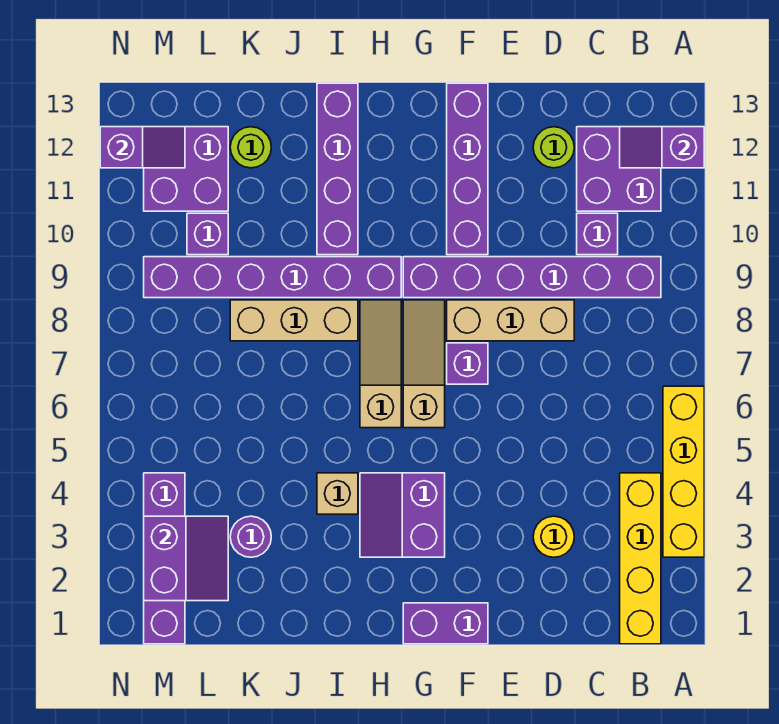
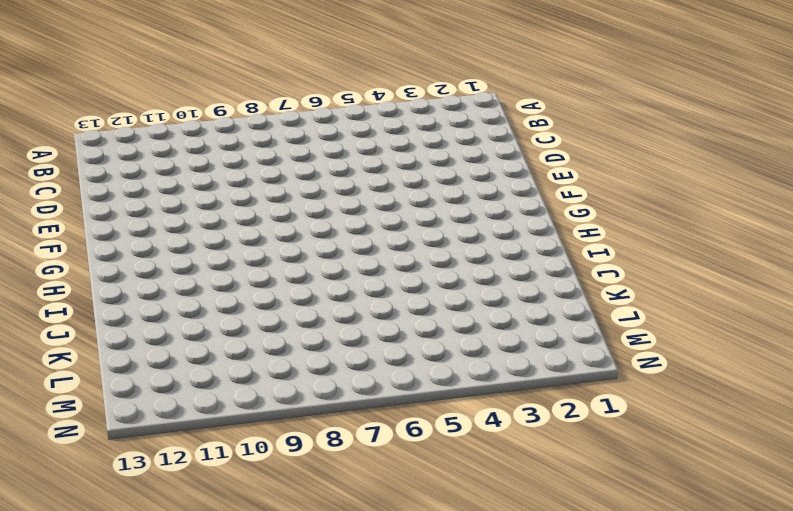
none -> yellow brick A3:A6 level 1
none -> yellow brick B1:B4 level 1
none -> purple brick B9:G9 level 1

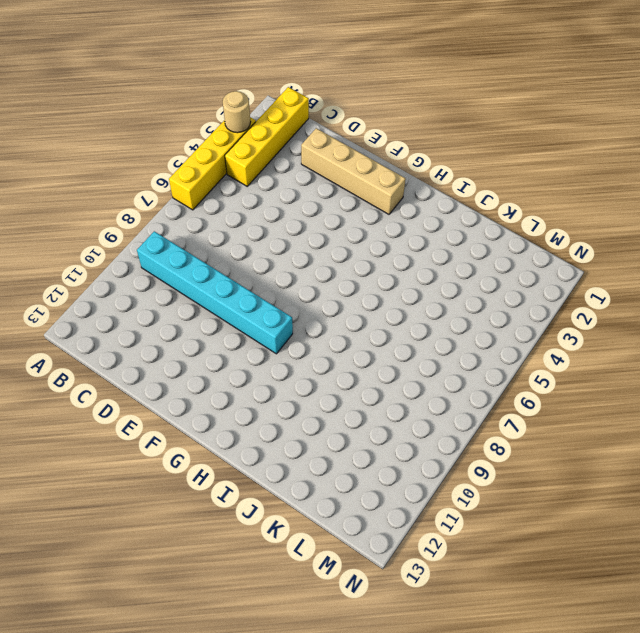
tan round brick A3 level 2 -> none
cyan brick B9:G9 level 1 -> purple brick B9:G9 level 1
tan brick D2:G2 level 1 -> none
none -> purple brick B11:C12 level 1
none -> purple brick C10 level 1
none -> yellow round brick D3 level 1

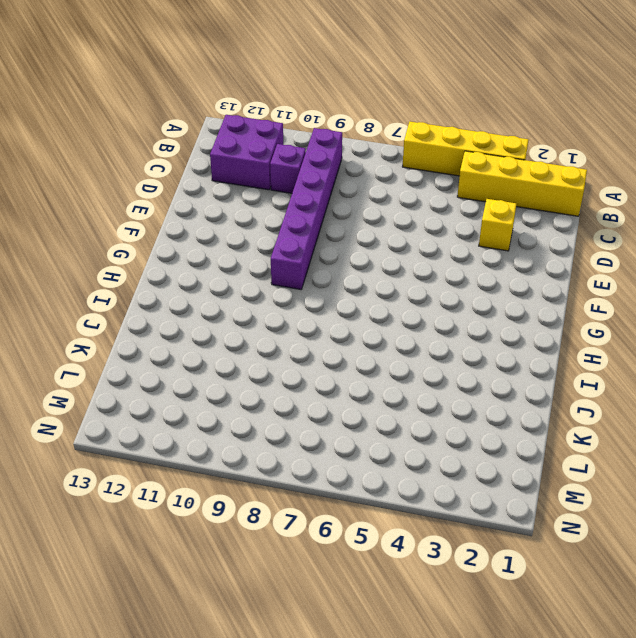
yellow brick D3 level 1 -> yellow round brick D3 level 1
none -> tan brick D8:F8 level 1
none -> lime round brick D12 level 1
none -> purple brick F1:G1 level 1

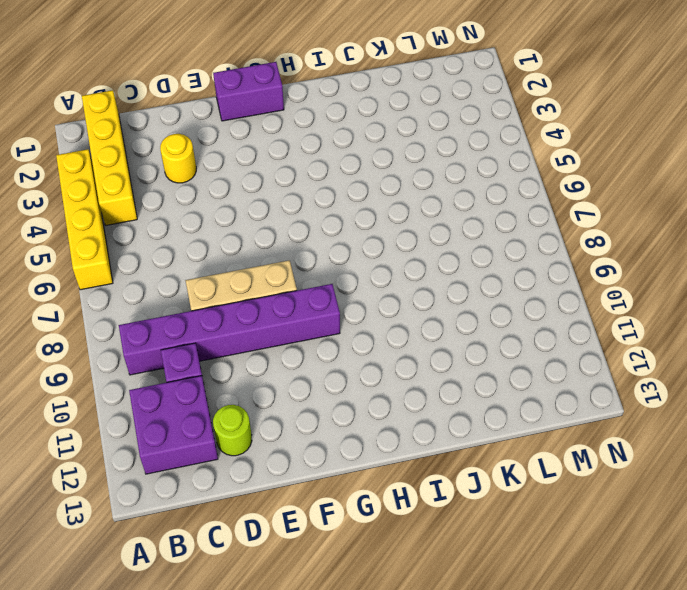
none -> purple brick F7 level 1
none -> purple brick F10:F13 level 1
none -> purple slope G3:H4 level 1 top G

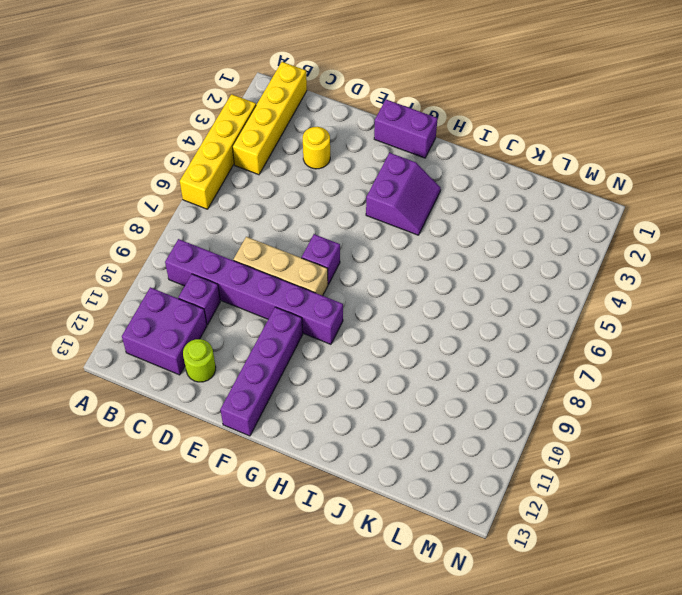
none -> tan slope G6:G8 level 1 top 6
none -> tan slope H6:H8 level 1 top 6
none -> purple brick H9:M9 level 1

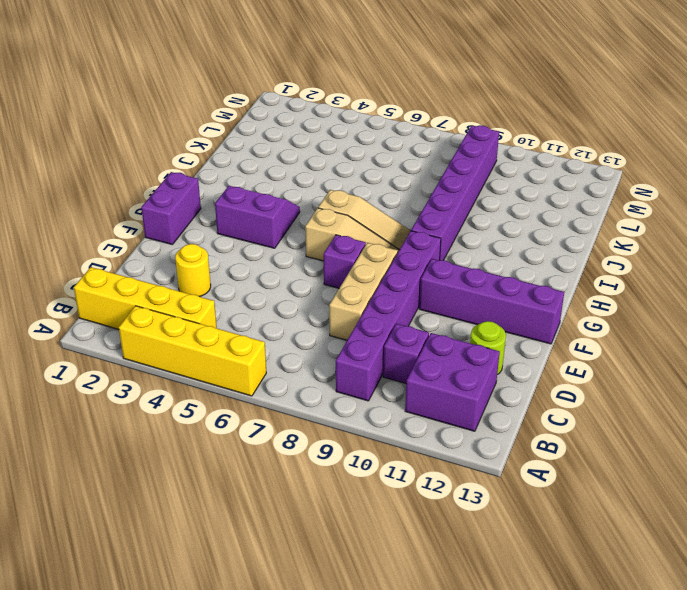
none -> tan brick I4 level 1
none -> tan brick I8:K8 level 1
none -> purple brick I10:I13 level 1

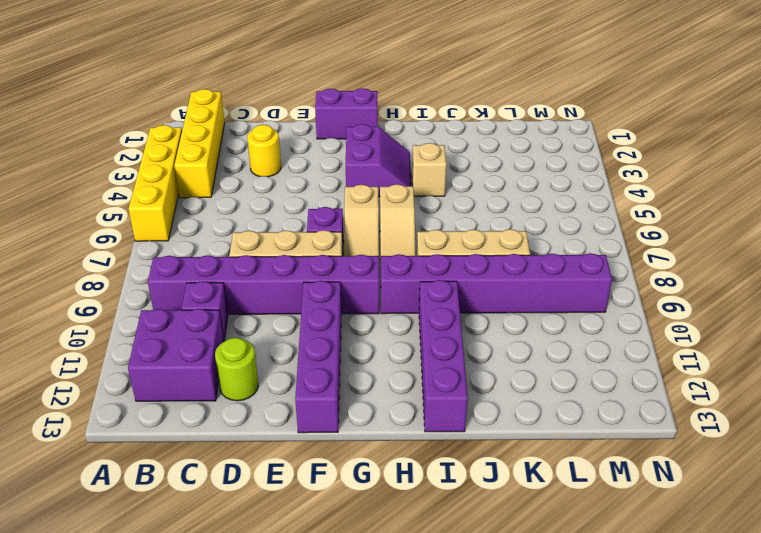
none -> purple round brick K3 level 1
none -> lime round brick K12 level 1
none -> purple brick L10 level 1

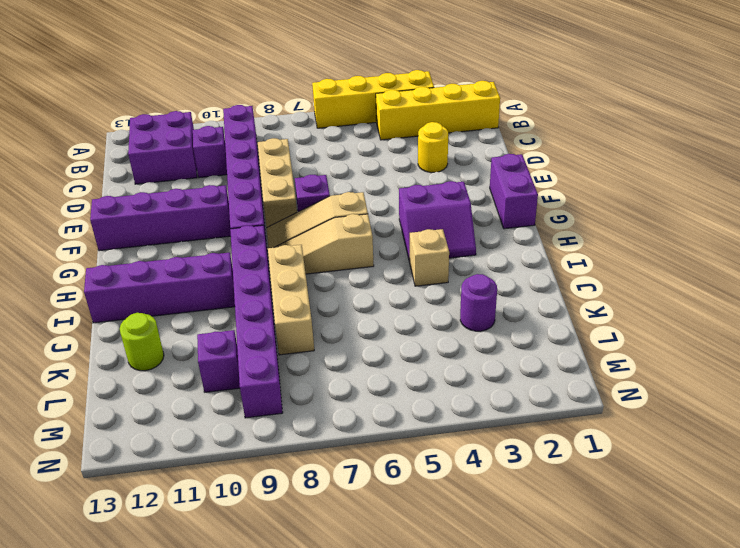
none -> lime round brick D12 level 1
none -> purple brick L11:M12 level 1
none -> purple brick M1:M4 level 1

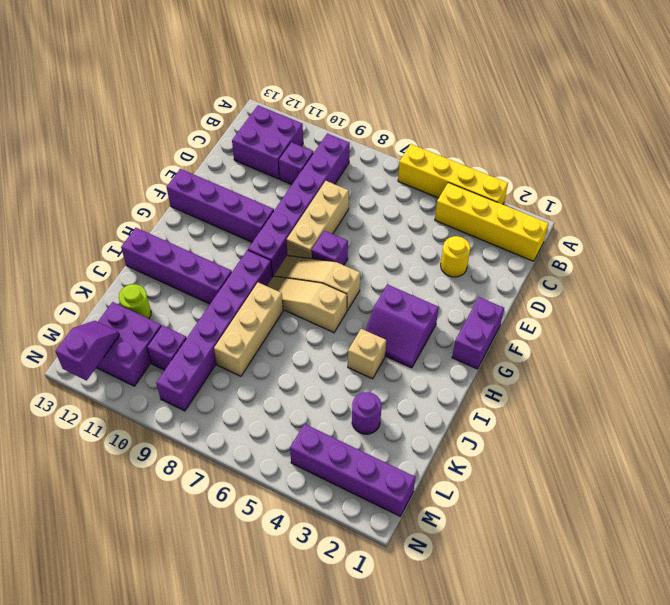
none -> lime round brick D12 level 1
none -> purple slope A12:B12 level 2 top A
none -> purple slope L2:M3 level 2 top M

